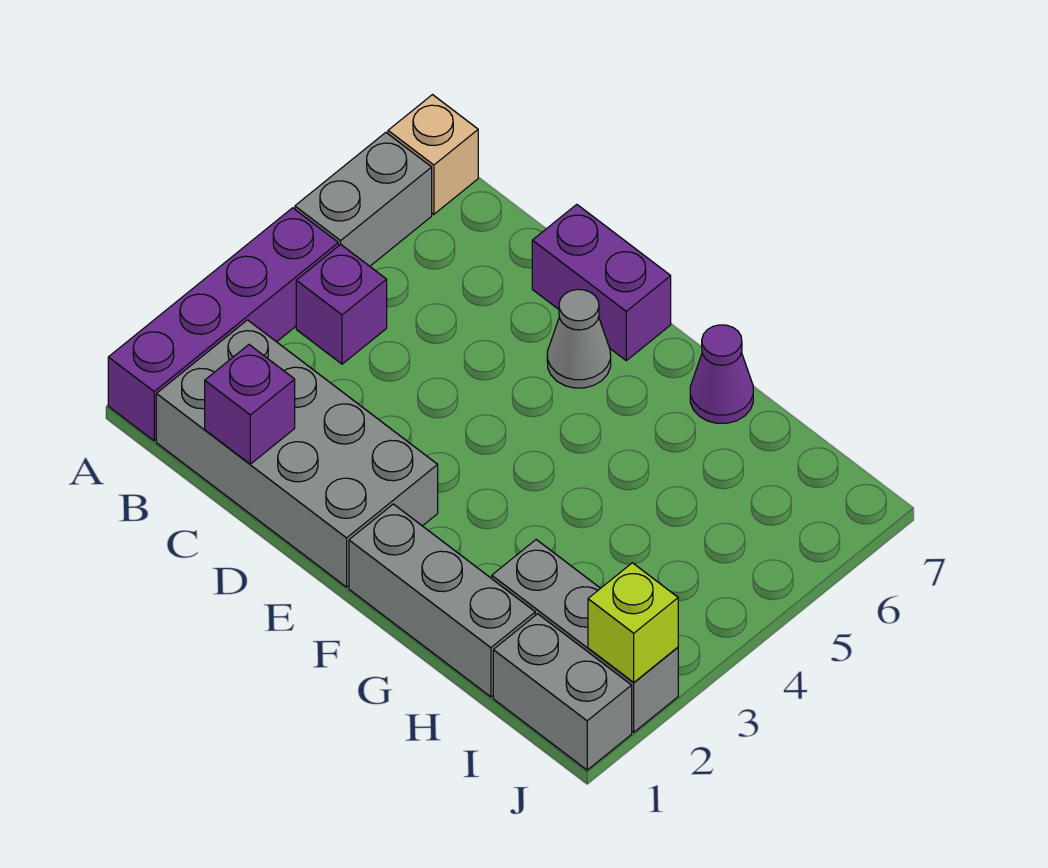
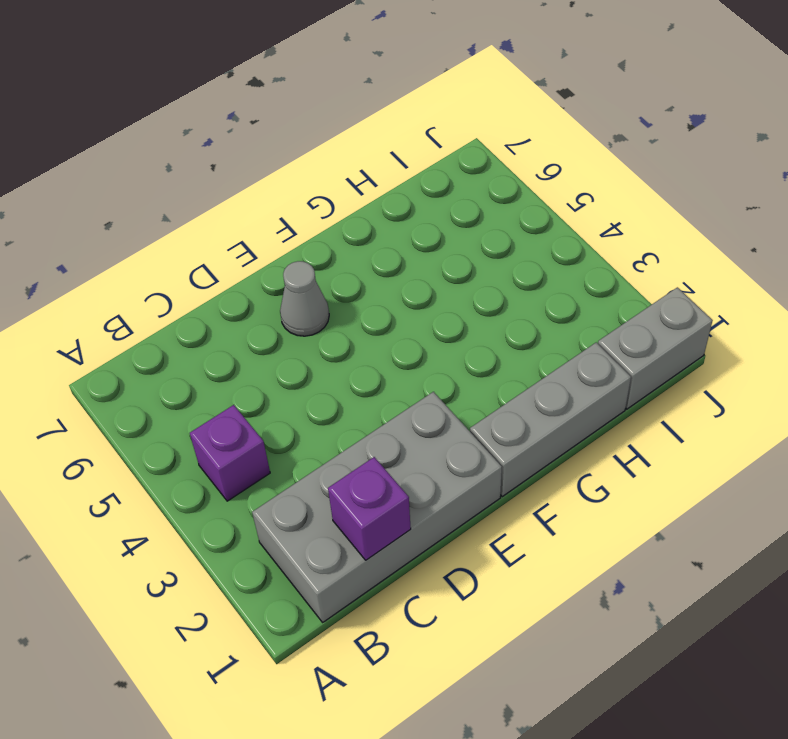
none -> purple brick A1:A4 level 1
none -> grey brick A5:A6 level 1
none -> tan brick A7 level 1

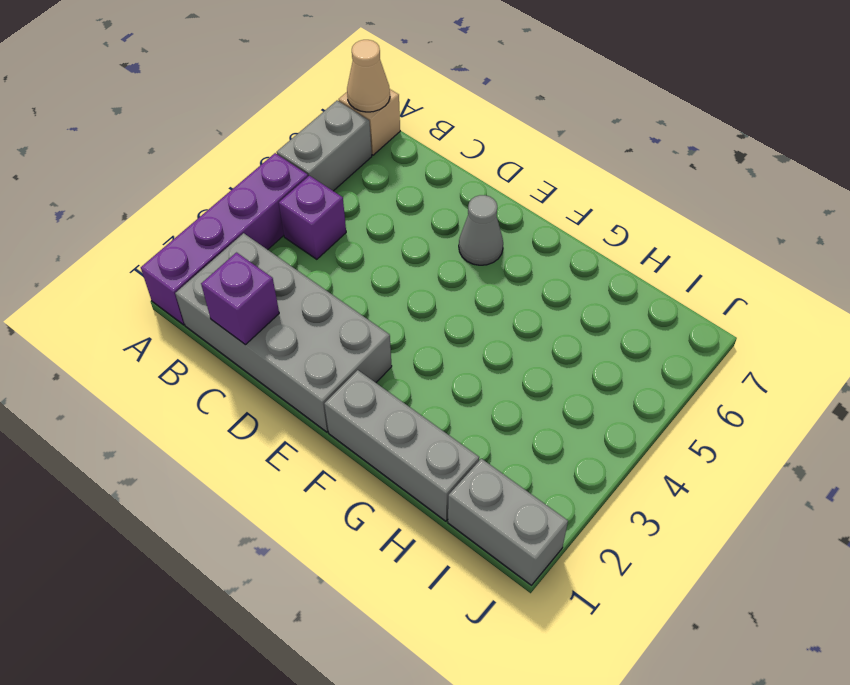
tan cone A7 level 2 -> none
none -> purple brick D7:E7 level 1
none -> purple cone G7 level 1
none -> grey brick H2:J2 level 1

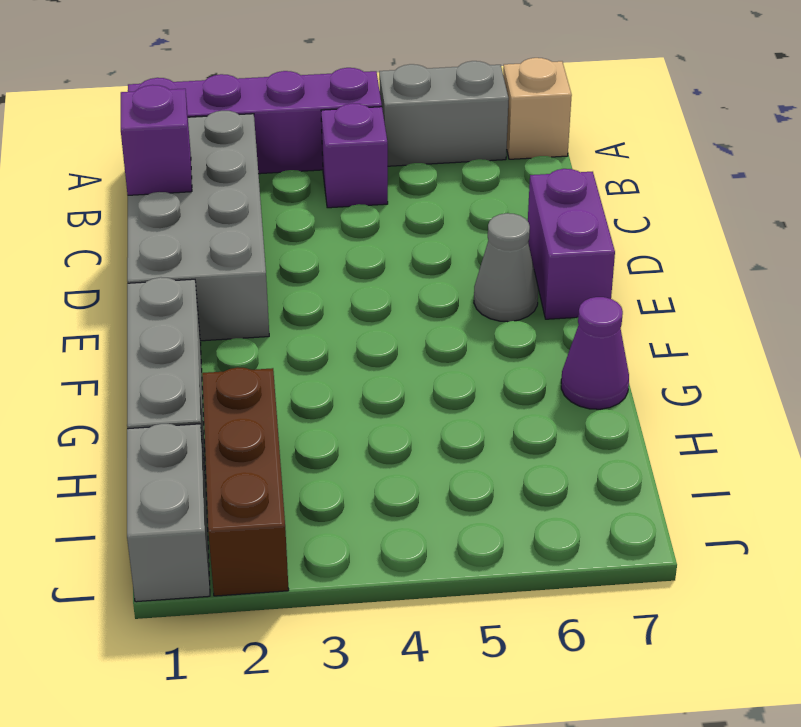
brown brick H2:J2 level 1 -> grey brick H2:J2 level 1
none -> lime brick J2 level 2

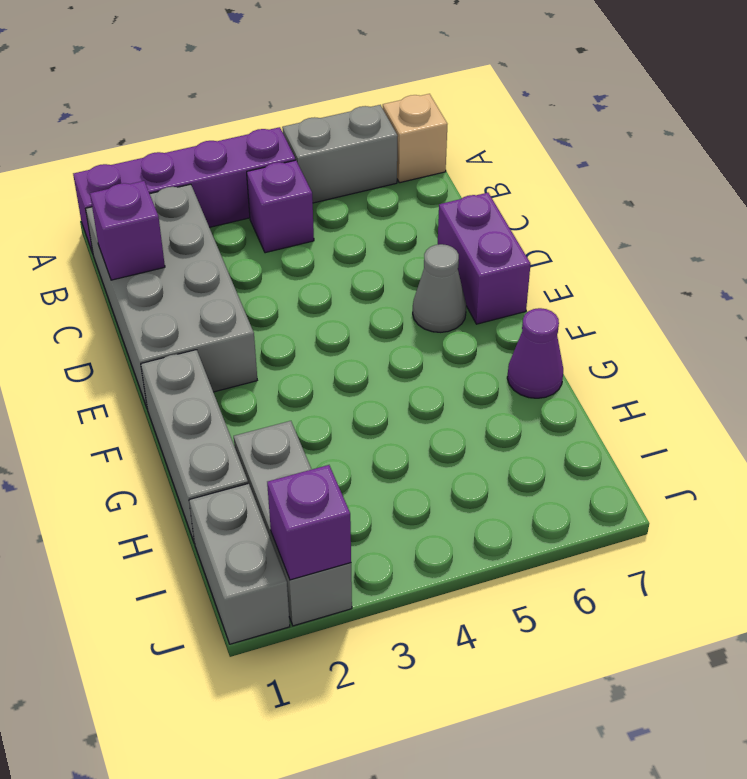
purple brick J2 level 2 -> lime brick J2 level 2

